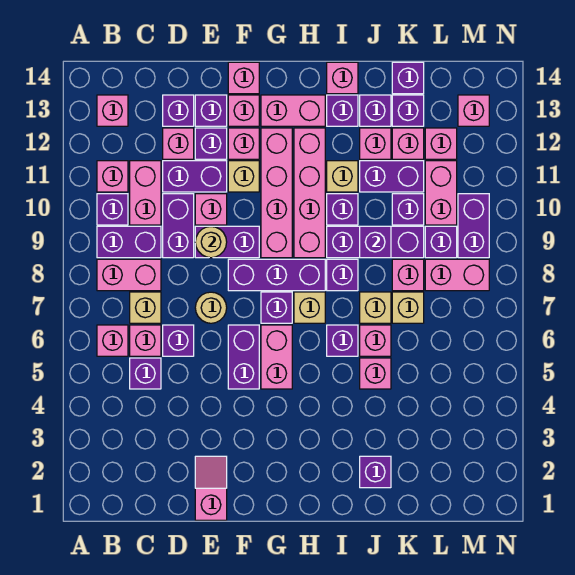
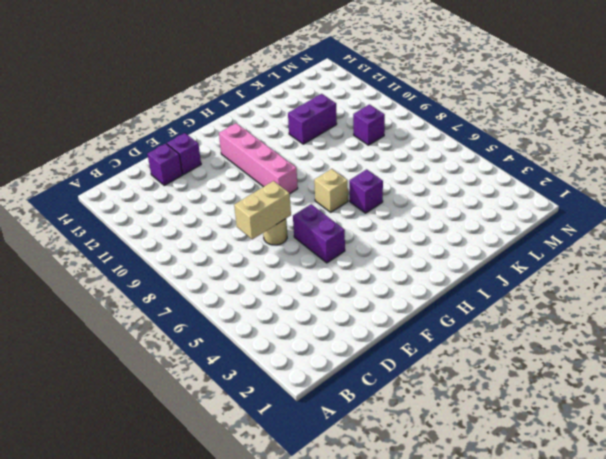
tan brick D7:E7 level 2 -> none
none -> pink brick B6 level 1
none -> pink brick B8:C8 level 1
none -> purple brick B9:C9 level 1
none -> purple brick B10 level 1

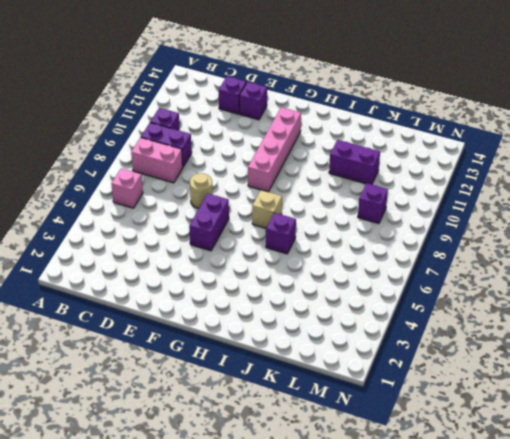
none -> pink brick B11 level 1
none -> pink brick B13 level 1
none -> purple brick C5 level 1
none -> pink brick C6 level 1

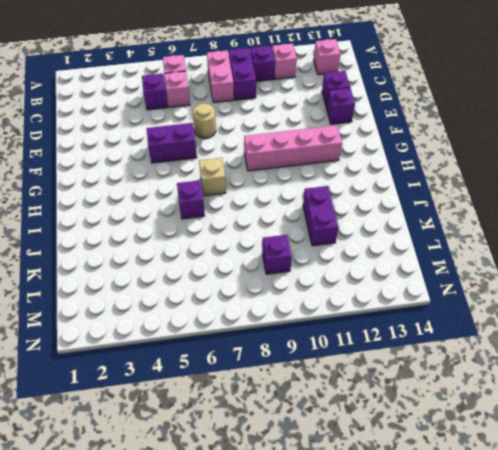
none -> tan brick C7 level 1
none -> pink brick C10:C11 level 1
none -> purple brick D6 level 1
none -> purple brick D9:D10 level 1

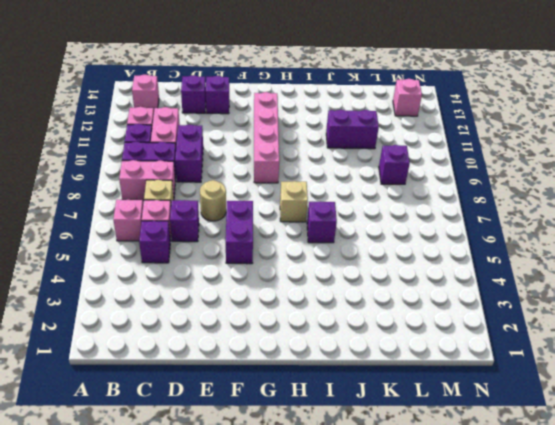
none -> purple brick D11:E11 level 1
none -> pink brick D12 level 1
none -> pink slope E1:E2 level 1 top 1
none -> purple brick E9:F9 level 1

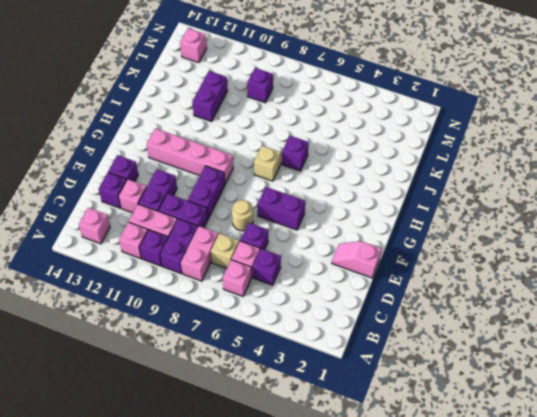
none -> pink brick E10 level 1
none -> purple brick E12 level 1
none -> purple brick F8:H8 level 1
none -> tan brick F11 level 1

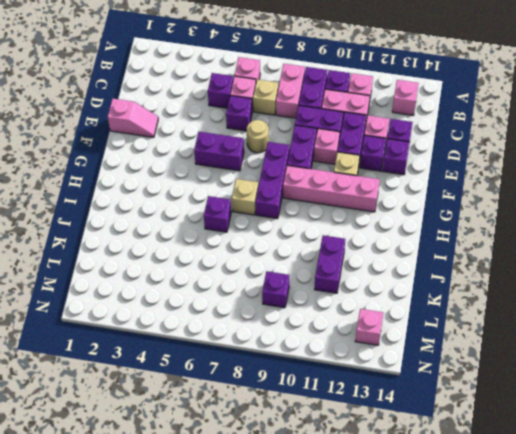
none -> pink brick F12 level 1
none -> pink brick F13 level 1
none -> pink brick F14 level 1
none -> pink brick G5:G6 level 1

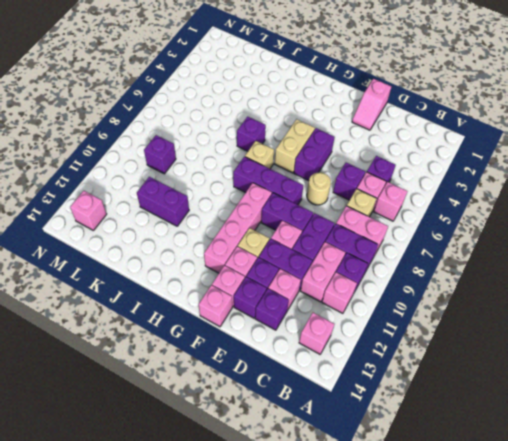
tan brick G5:G6 level 1 -> pink brick G5:G6 level 1
none -> purple brick G7 level 1
none -> pink brick G13:H13 level 1
none -> pink brick H9:H12 level 1
none -> purple brick I8 level 1

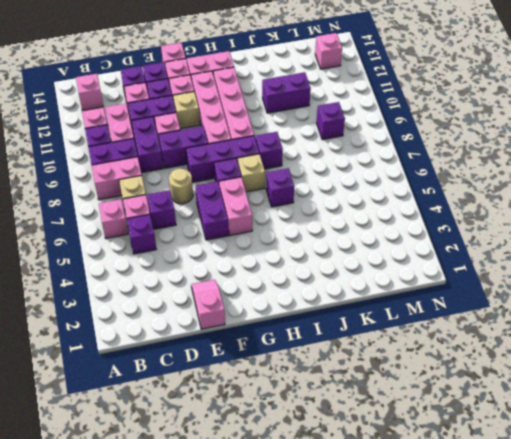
none -> purple brick I9:K9 level 1
none -> purple brick I10 level 1
none -> tan brick I11 level 1
none -> purple brick I13 level 1

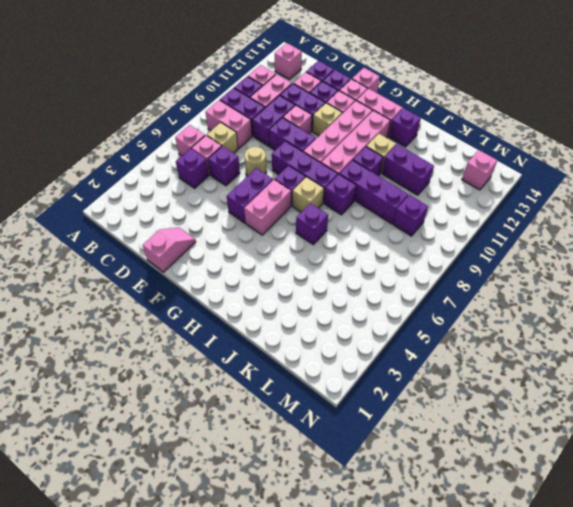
none -> pink brick I14 level 1
none -> purple brick J2 level 1
none -> pink brick J5 level 1
none -> pink brick J6 level 1

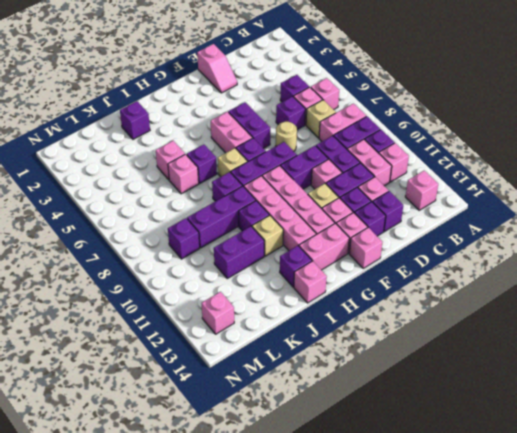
none -> tan brick J7 level 1
none -> pink brick J12 level 1
none -> purple brick J13 level 1
none -> tan brick K7 level 1

